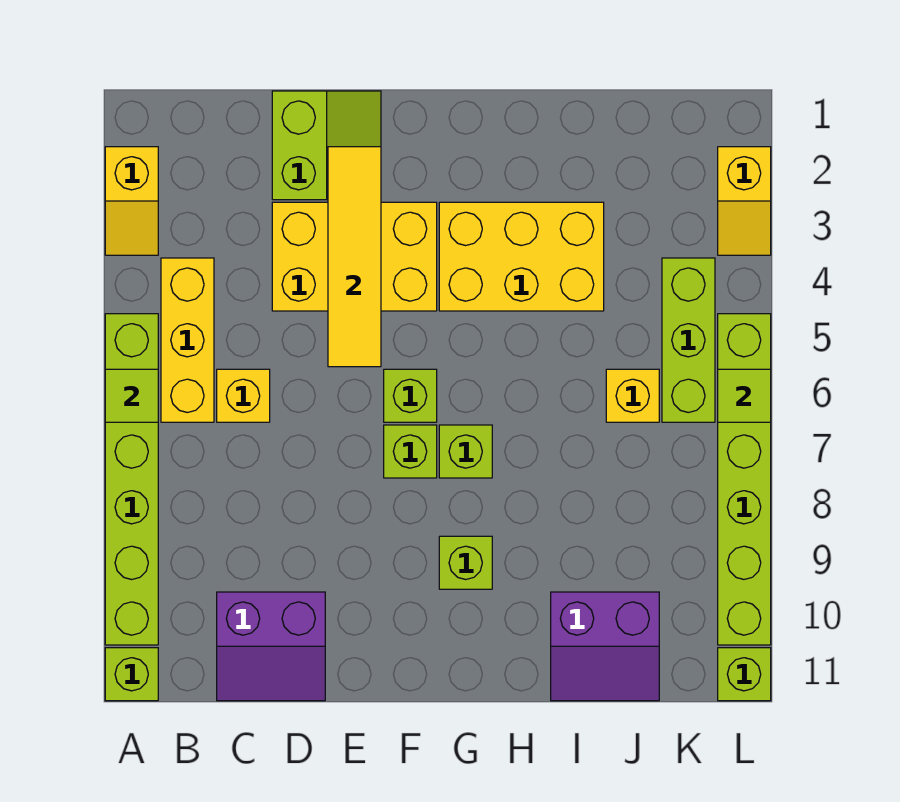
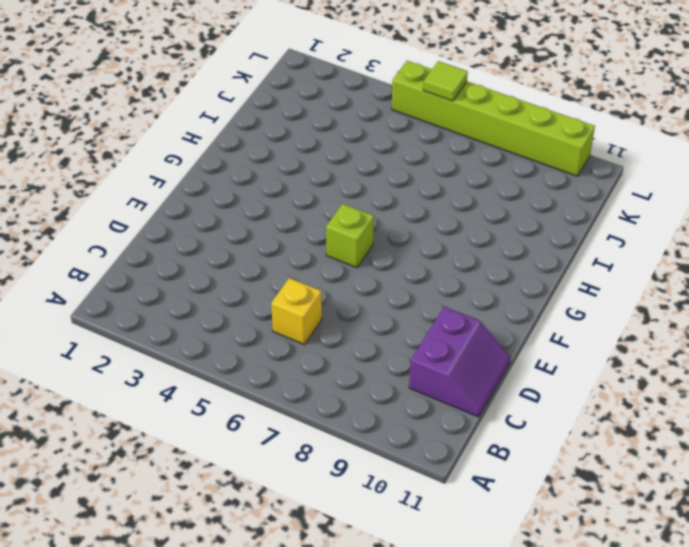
none -> yellow slope A2:A3 level 1 top 2
none -> lime brick A5:A10 level 1
none -> lime brick A11 level 1

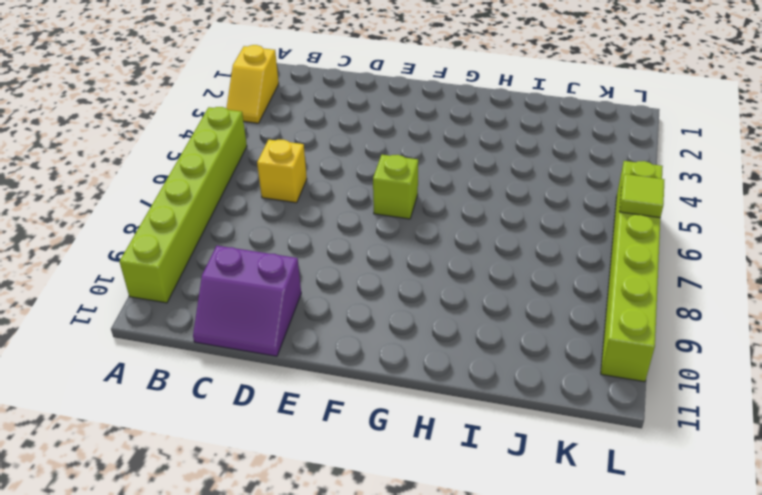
none -> lime brick A11 level 1
none -> yellow brick B4:B6 level 1
none -> lime slope D1:E2 level 1 top D

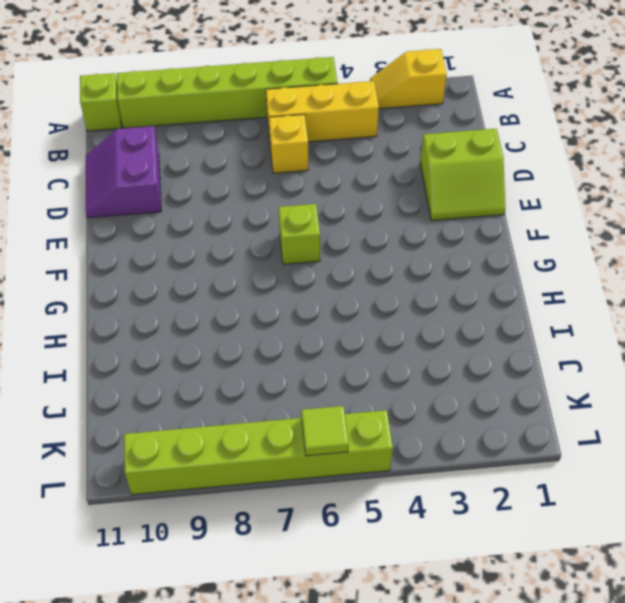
none -> yellow brick D3:F4 level 1
none -> lime brick F7 level 1
none -> yellow brick G3:I4 level 1

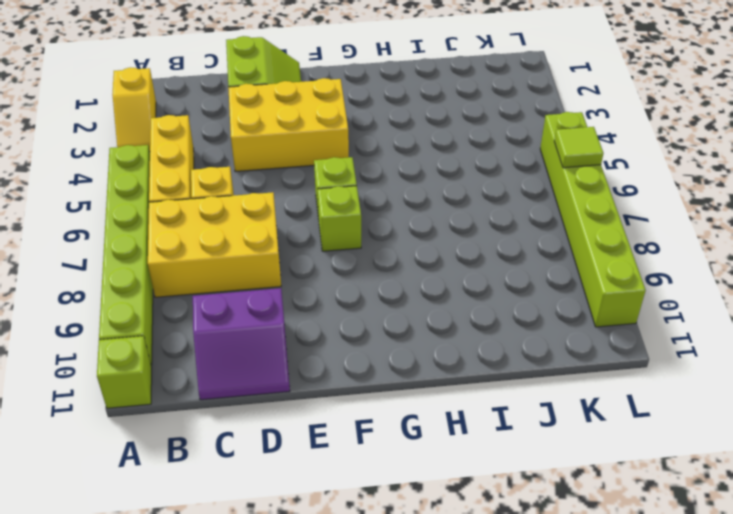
yellow brick B7:D8 level 1 -> yellow brick G3:I4 level 1
none -> lime brick G7 level 1
none -> lime brick G9 level 1
none -> purple slope I10:J11 level 1 top 10

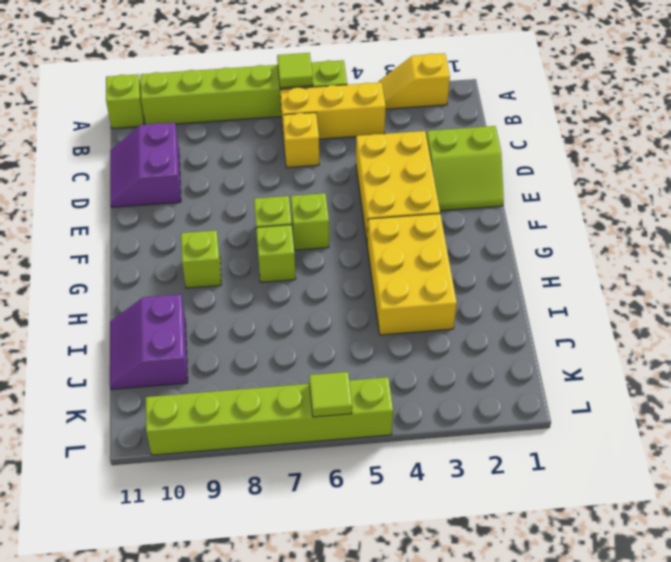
none -> yellow brick J6 level 1
none -> lime brick K4:K6 level 1
none -> yellow slope L2:L3 level 1 top 2

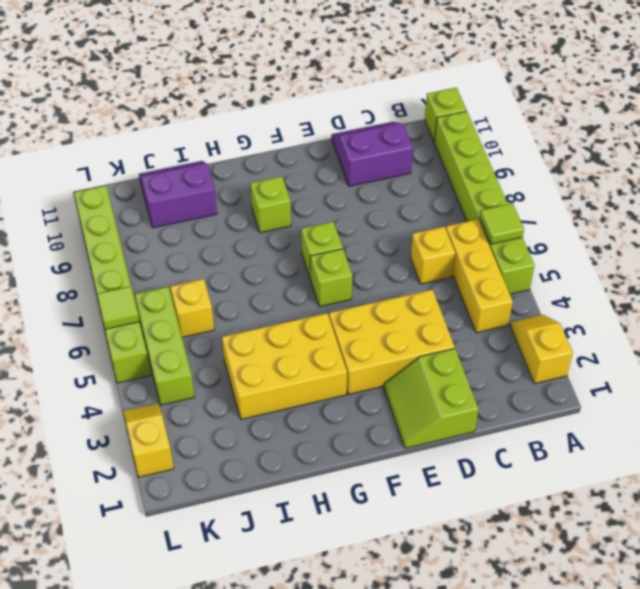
none -> lime brick G7 level 1
none -> lime brick L11 level 1
none -> yellow tile E2:E5 level 2

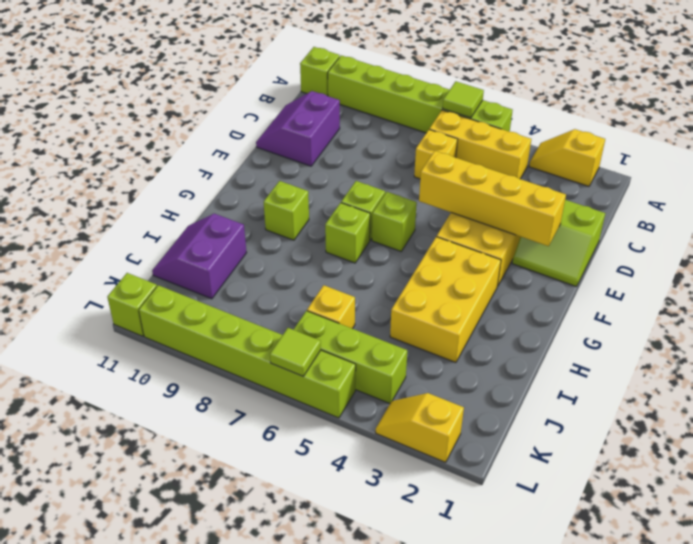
yellow brick E2:E5 level 2 -> yellow tile E2:E5 level 2

